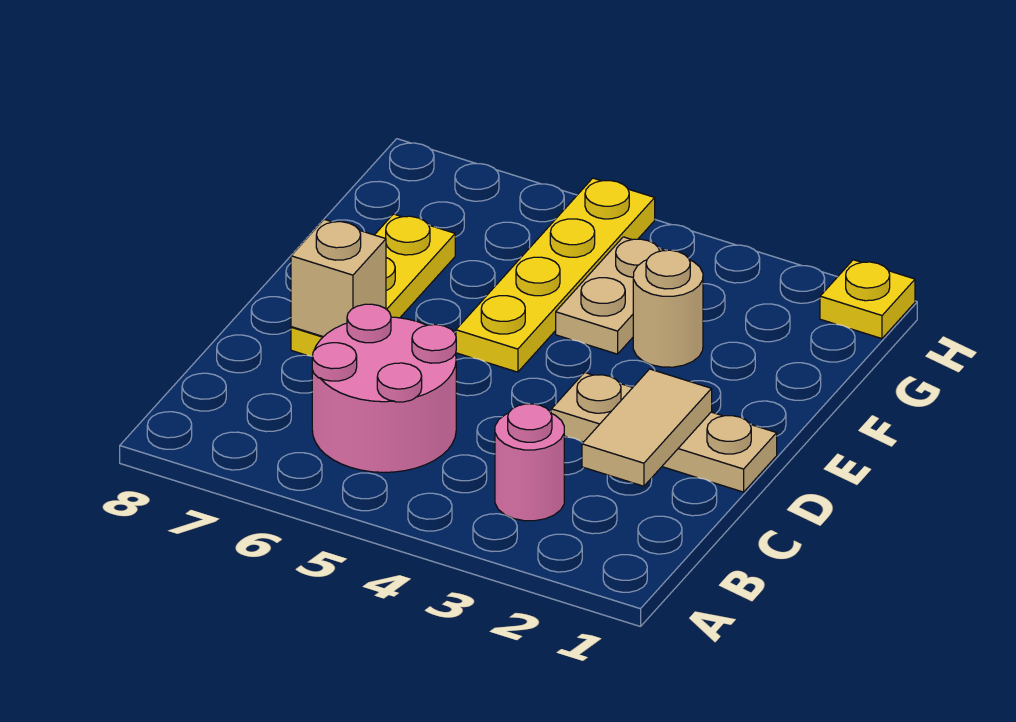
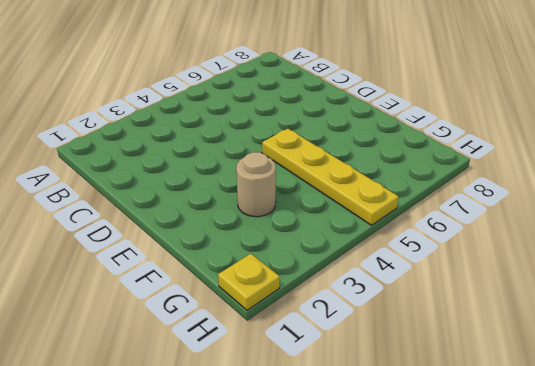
none -> pink round brick B3 level 1
none -> pink round brick B5:C6 level 1

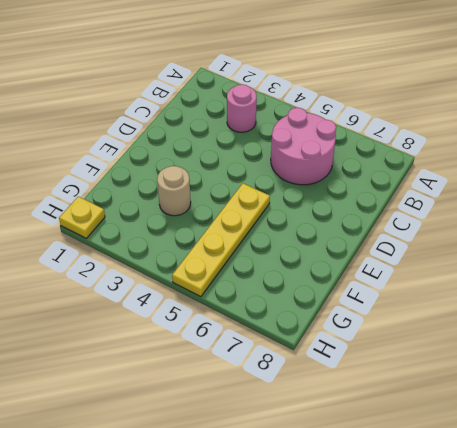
none -> tan plate D1:D3 level 1
none -> yellow plate D7:F7 level 1

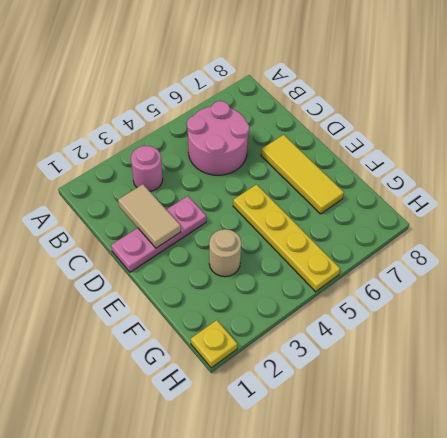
pink plate D1:D3 level 1 -> tan plate D1:D3 level 1
yellow tile D7:F7 level 1 -> yellow plate D7:F7 level 1
none -> tan plate F4:G4 level 1
none -> tan brick D7 level 2

